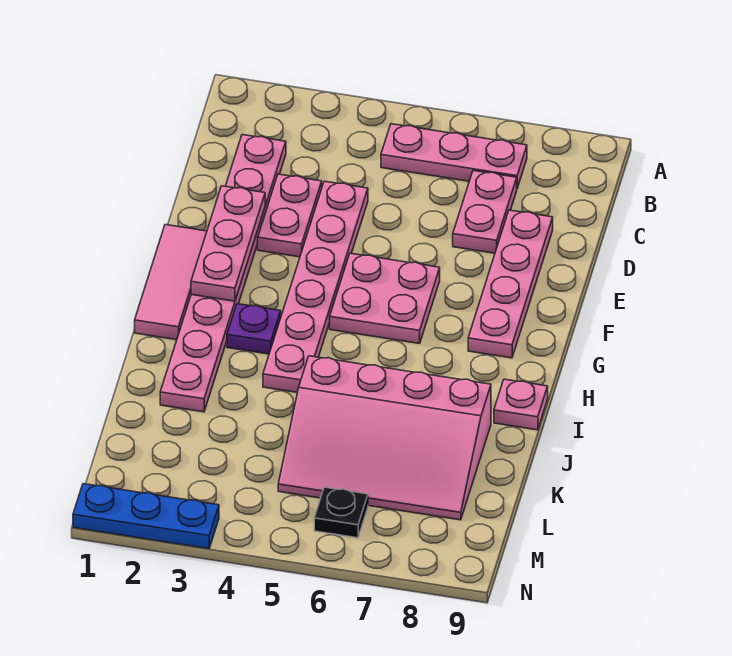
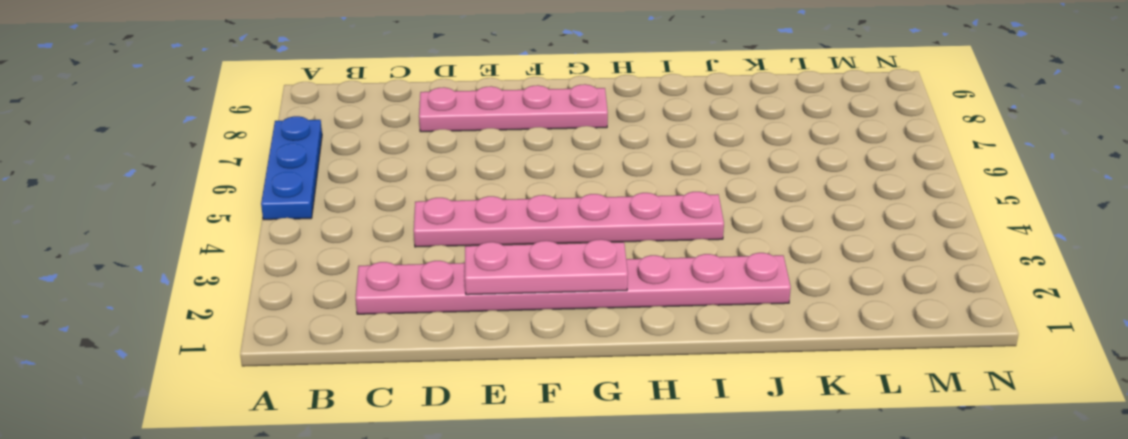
blue plate A5:A7 level 1 -> blue plate N1:N3 level 1
none -> pink plate B5:B7 level 1
none -> pink plate C7:D7 level 1
none -> pink plate D3:E3 level 1

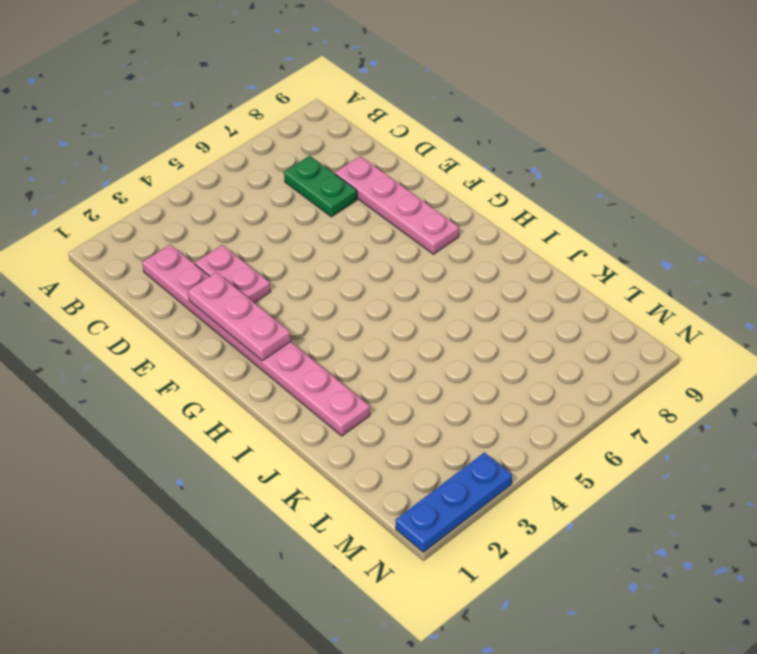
green plate C7:D7 level 1 -> pink plate C7:D7 level 1
none -> pink plate B5:B7 level 1
none -> pink plate D4:I4 level 1
none -> pink tile F1:H1 level 1

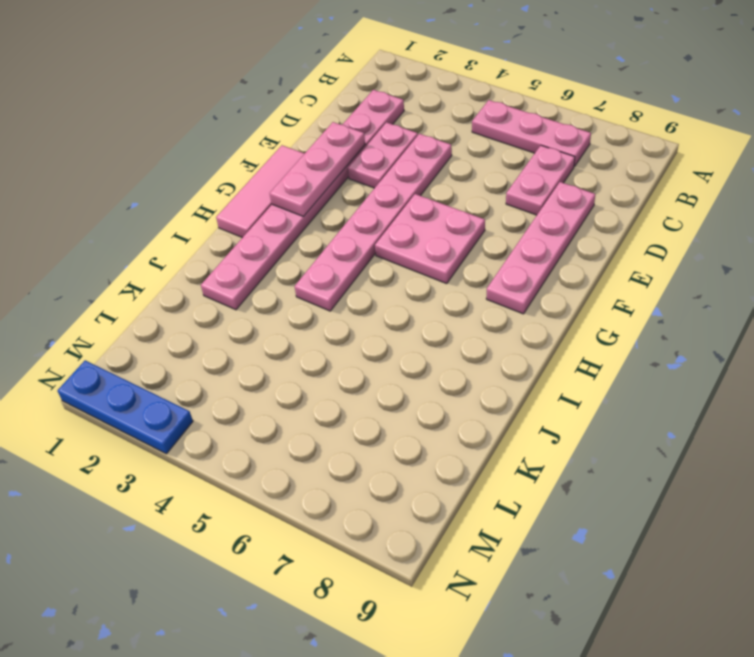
none -> purple plate H3 level 1
none -> pink plate I9 level 1
none -> pink slope J5:L8 level 1 top J

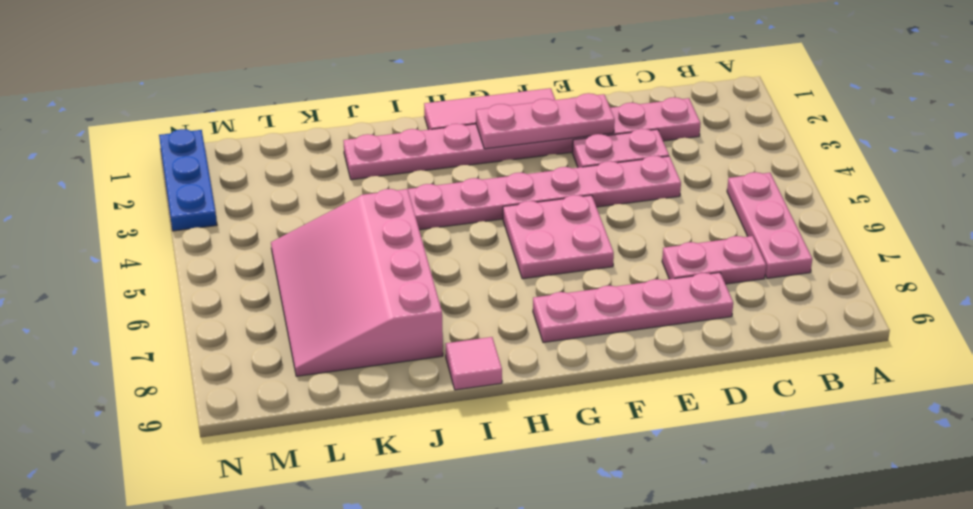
pink tile I9 level 1 -> pink plate I9 level 1
none -> purple plate H3 level 1
none -> black plate M6 level 1

